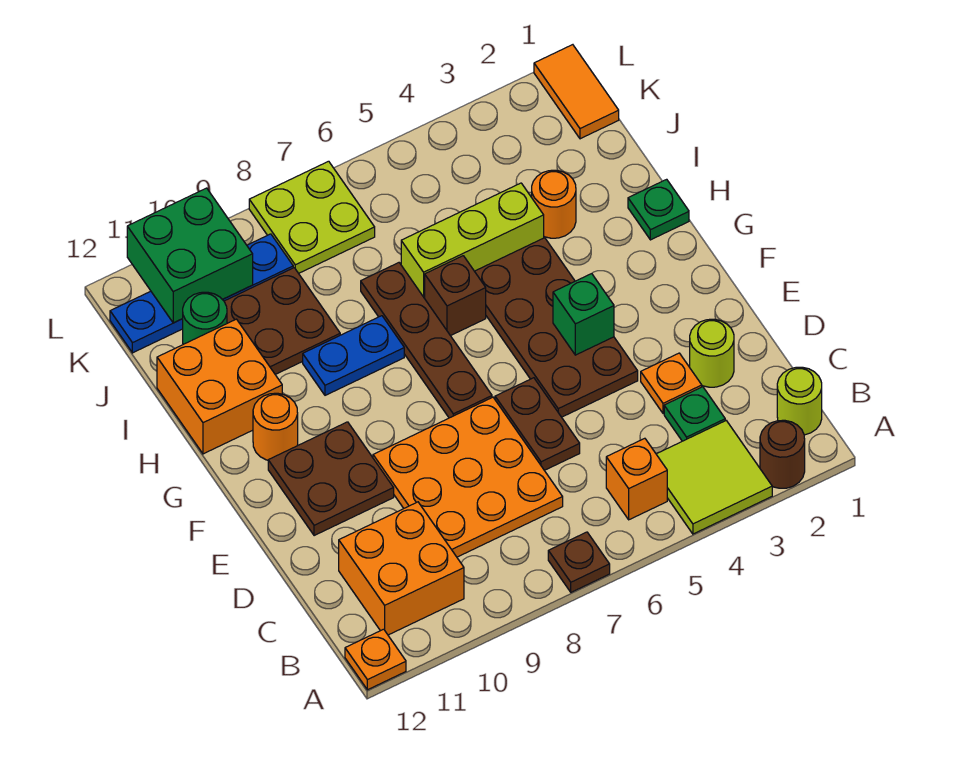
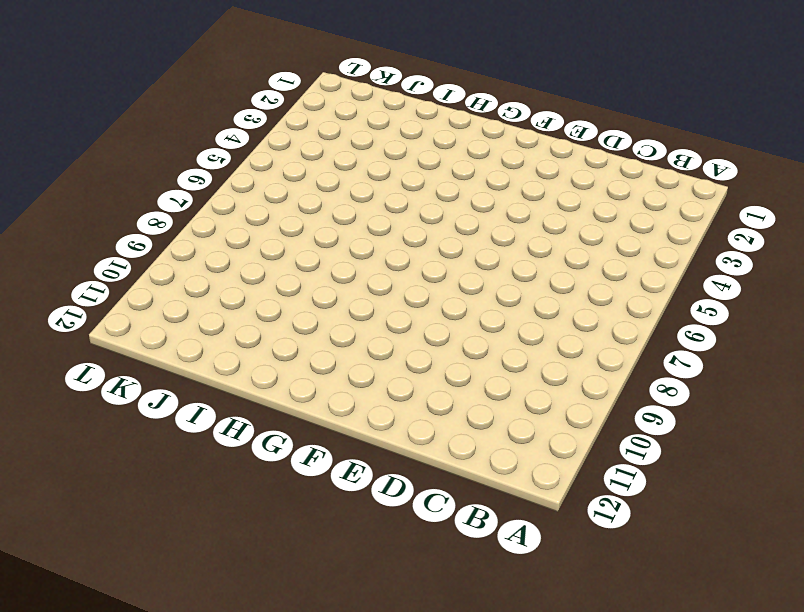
none -> brown round brick A2 level 1
none -> lime tile A3:B4 level 1
none -> brown plate A7 level 1

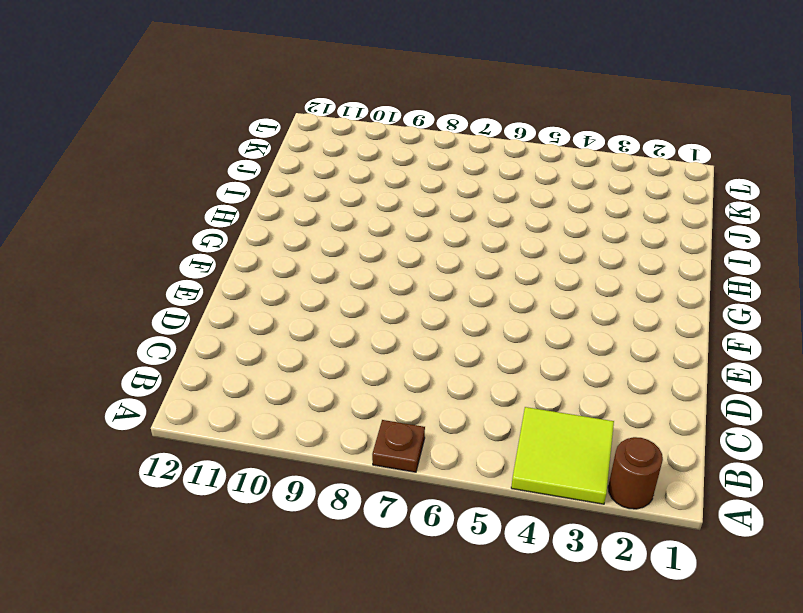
none -> orange plate A12 level 1
none -> lime round brick B1 level 1
none -> orange brick B5 level 1

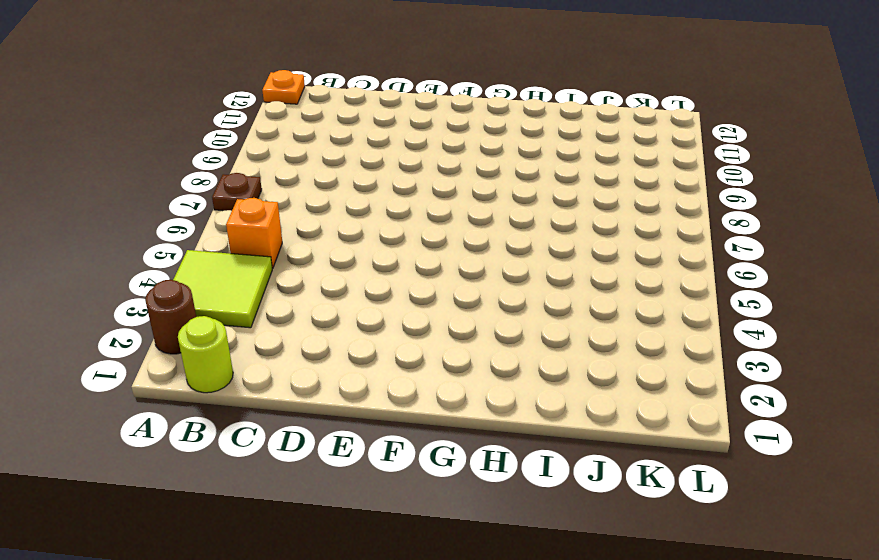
none -> orange brick B10:C11 level 1
none -> green plate C3 level 1
none -> orange plate C7:E9 level 1

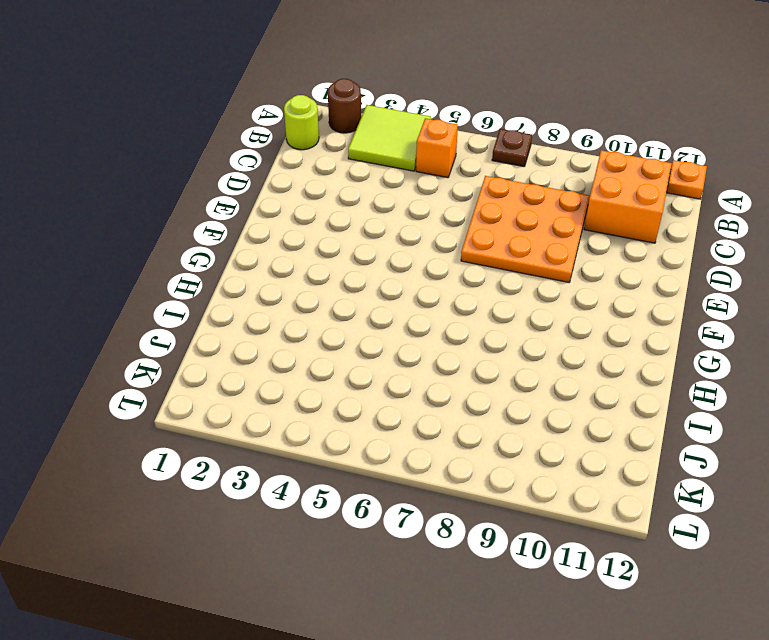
none -> green plate C3 level 1
none -> lime round brick D2 level 1
none -> orange plate D3 level 1

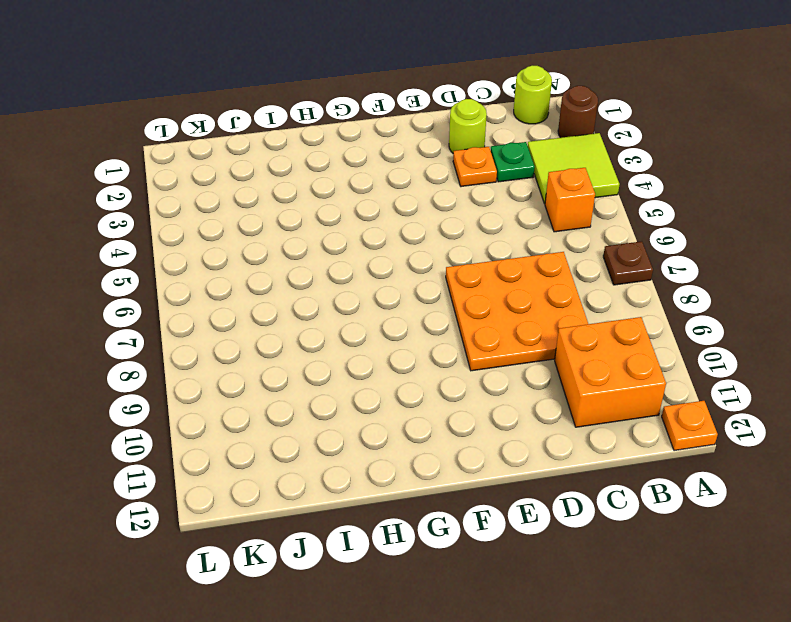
none -> brown plate D6:E6 level 1
none -> brown plate E4:H5 level 1
none -> brown plate E10:F11 level 1

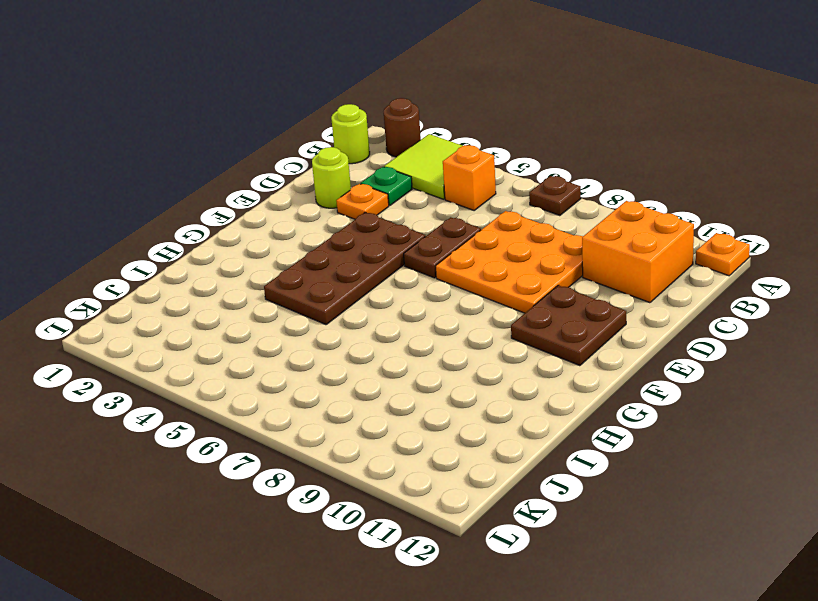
none -> brown plate F7:I7 level 1
none -> orange round brick G11 level 1
none -> green plate H1 level 1

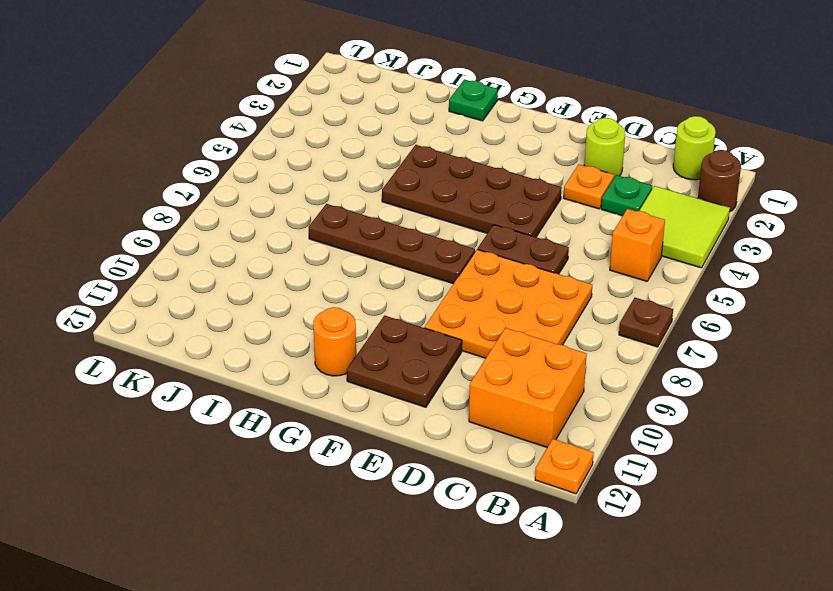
none -> brown brick H6 level 1
none -> blue plate H8:H9 level 1
none -> orange brick H11:I12 level 1

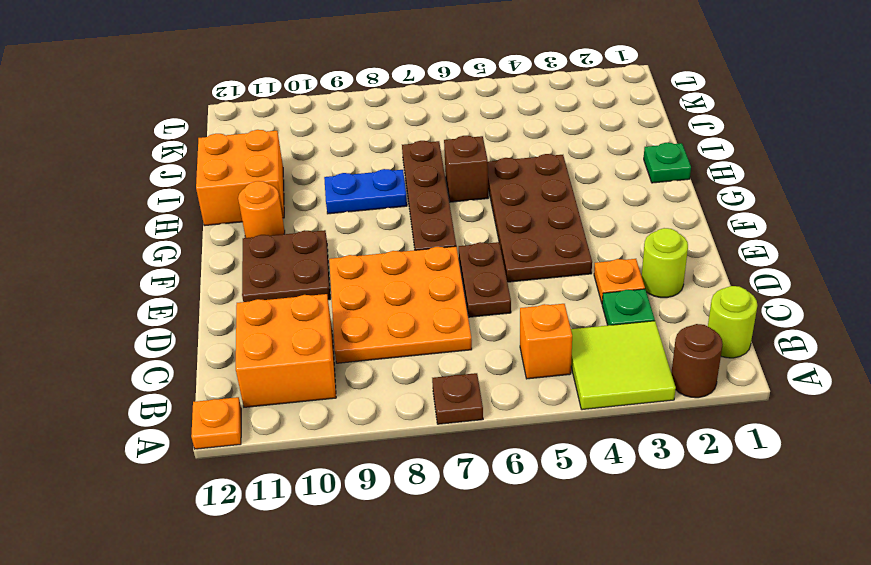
none -> orange round brick I3 level 1
none -> lime brick I4:I6 level 1
none -> brown plate I9:J10 level 1

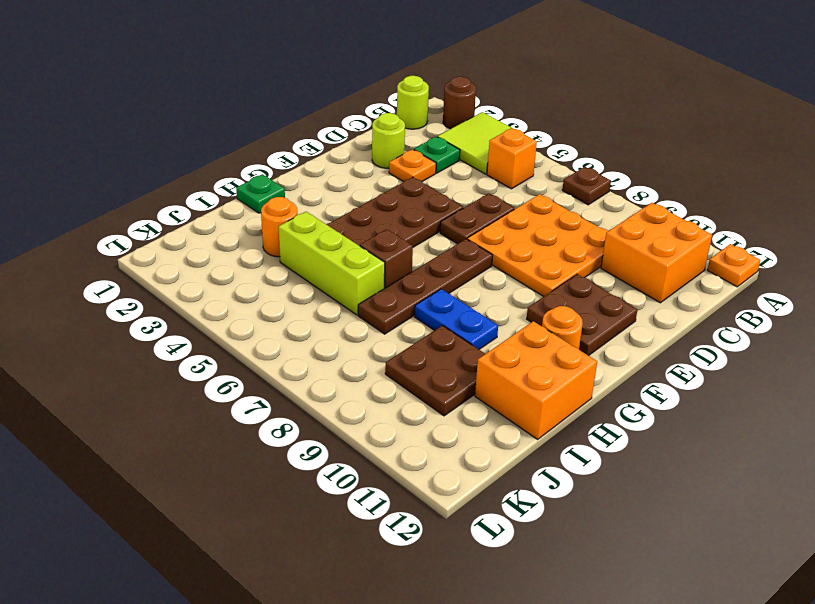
none -> green round brick J11 level 1
none -> orange tile K1:L1 level 1
none -> lime plate K7:L8 level 1

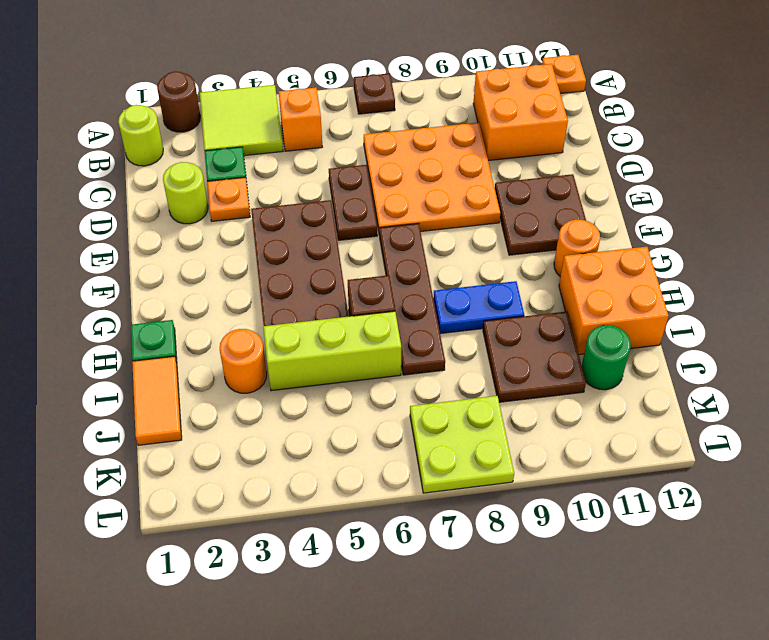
orange tile I1:J1 level 1 -> orange tile K1:L1 level 1
none -> blue plate K9:K12 level 1
none -> green brick F4 level 2
none -> green brick K10:L11 level 2

